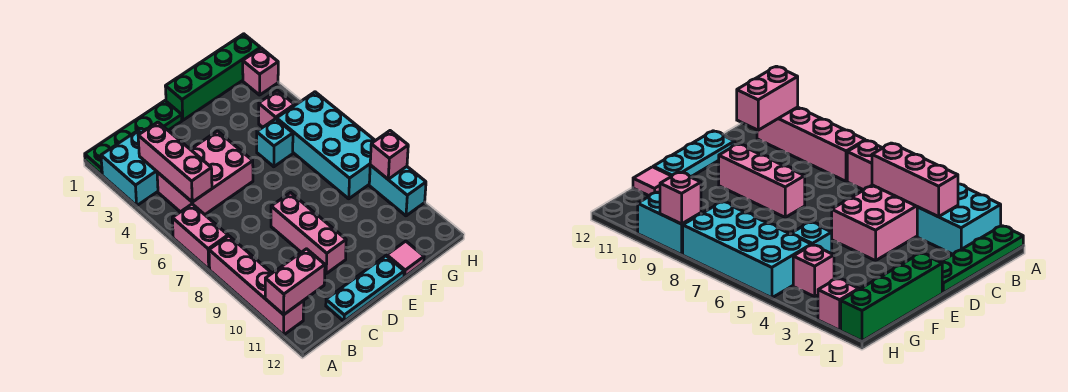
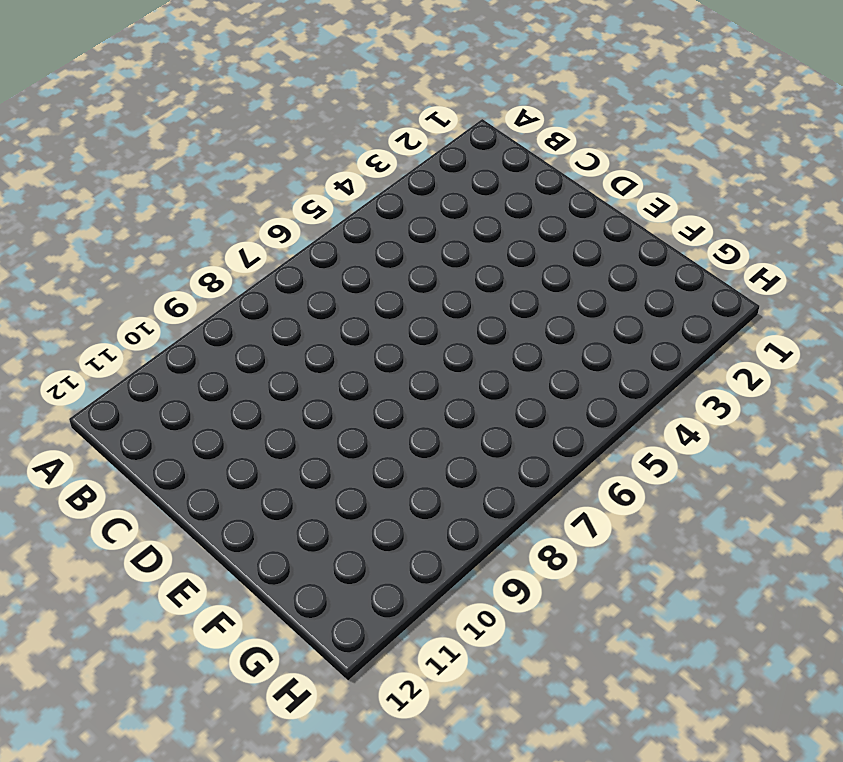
none -> green plate A1:D1 level 1
none -> cyan brick A2:B3 level 1
none -> pink brick A6:A7 level 1

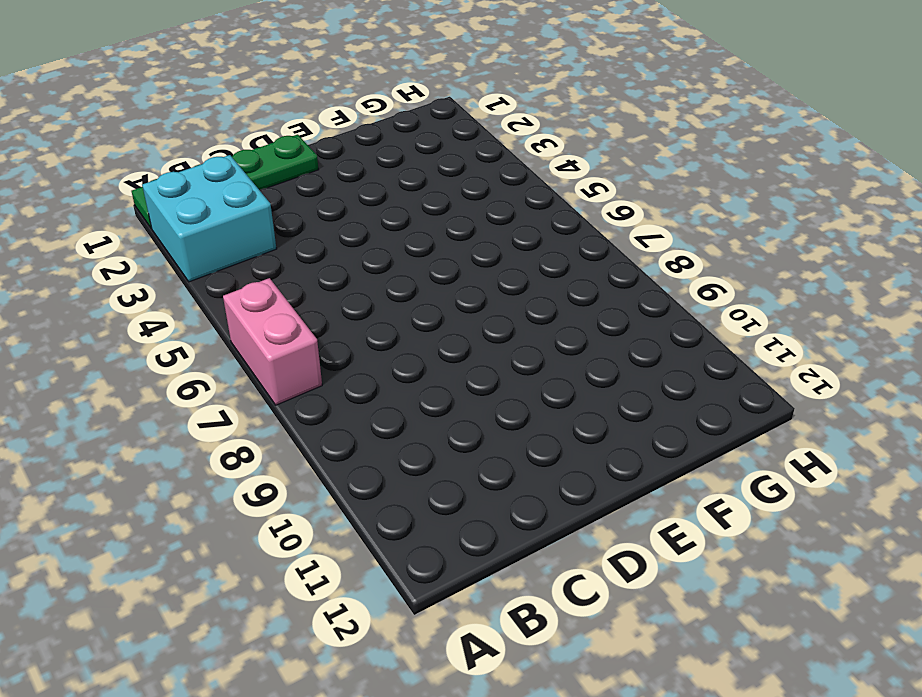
none -> pink brick A8:A11 level 1
none -> pink brick B4:D5 level 1
none -> cyan plate C12:E12 level 1

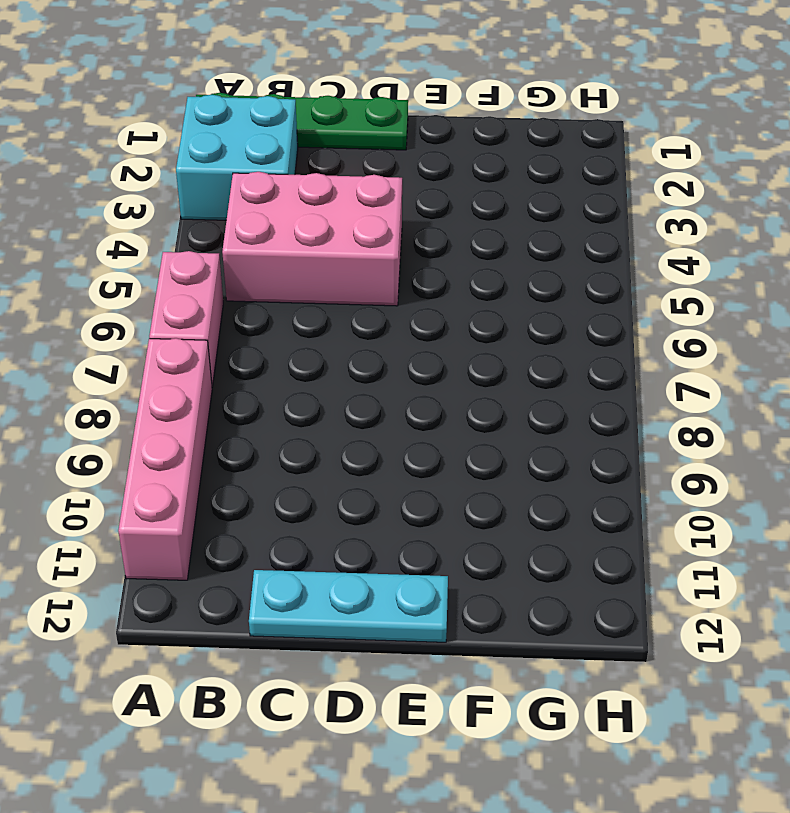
none -> pink brick D8:D10 level 1
none -> green brick E1:H1 level 1
none -> cyan brick F5 level 1

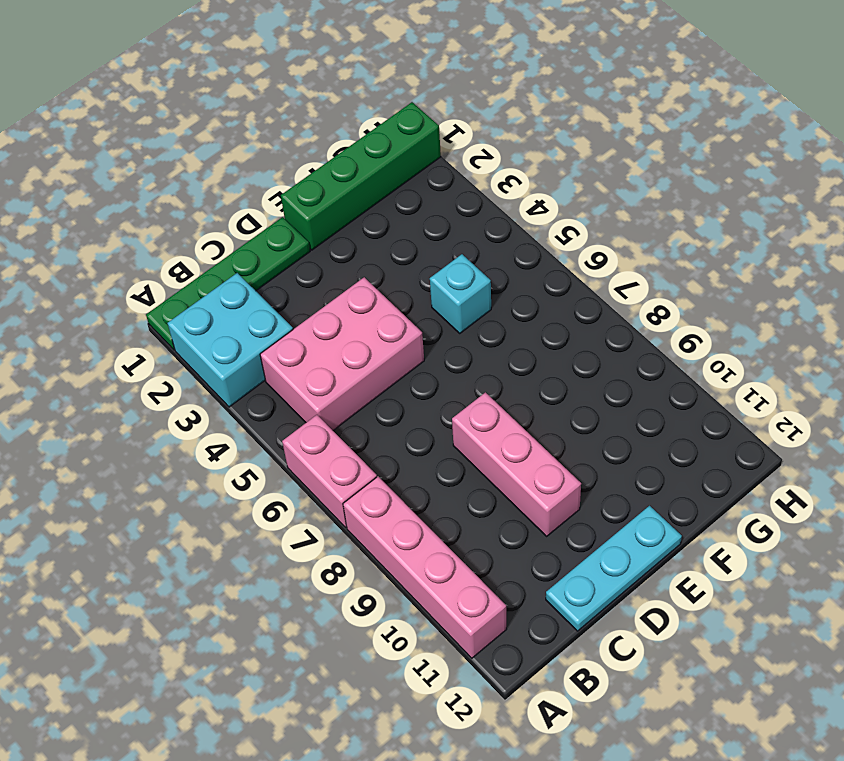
none -> pink tile F12 level 1
none -> pink brick G4 level 1
none -> cyan brick G5:H8 level 1

